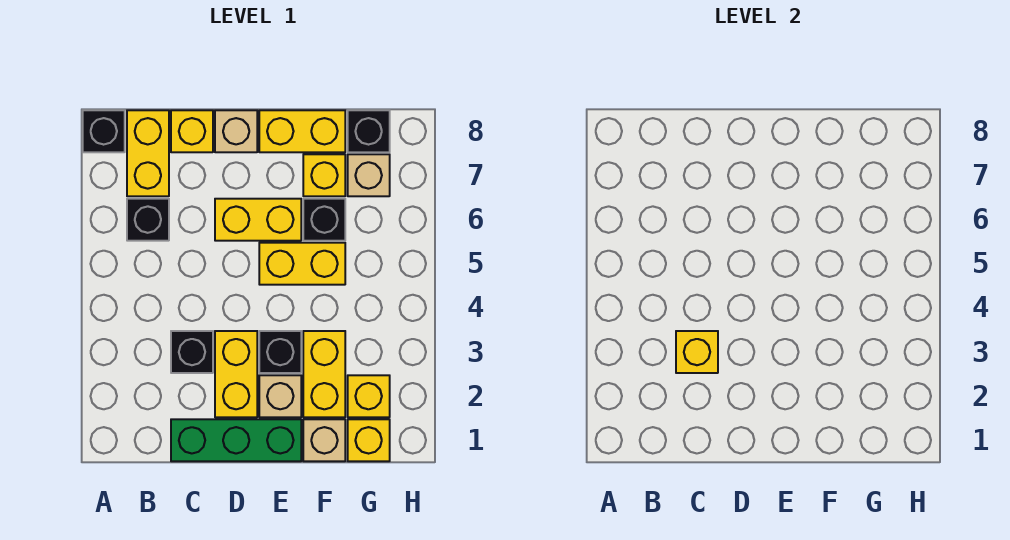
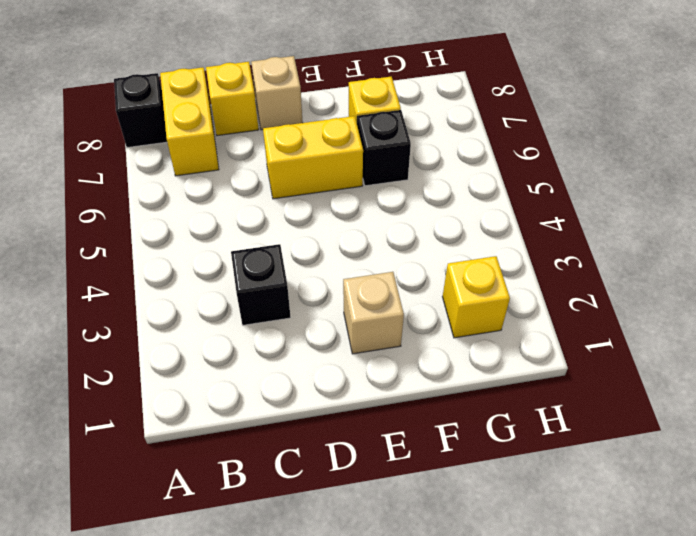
none -> black brick B6 level 1
none -> green brick C1:E1 level 1
none -> yellow brick D2:D3 level 1

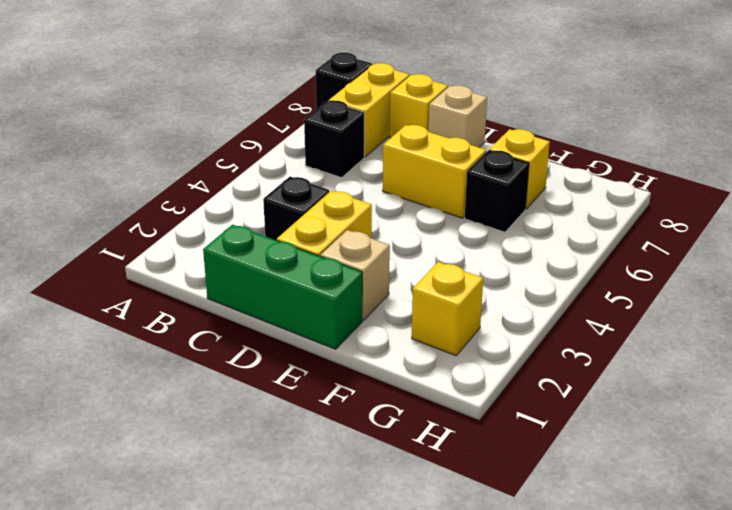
none -> black brick E3 level 1
none -> yellow brick E5:F5 level 1
none -> yellow brick E8:F8 level 1

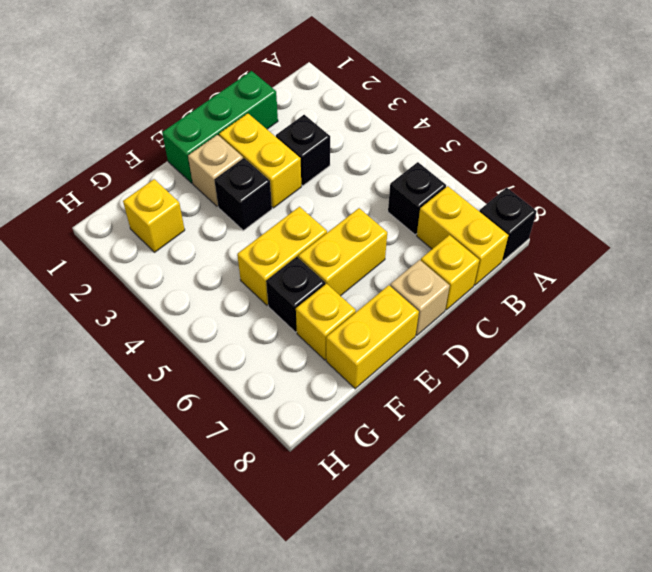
none -> tan brick F1 level 1
none -> yellow brick F2:F3 level 1
none -> yellow brick G1 level 1

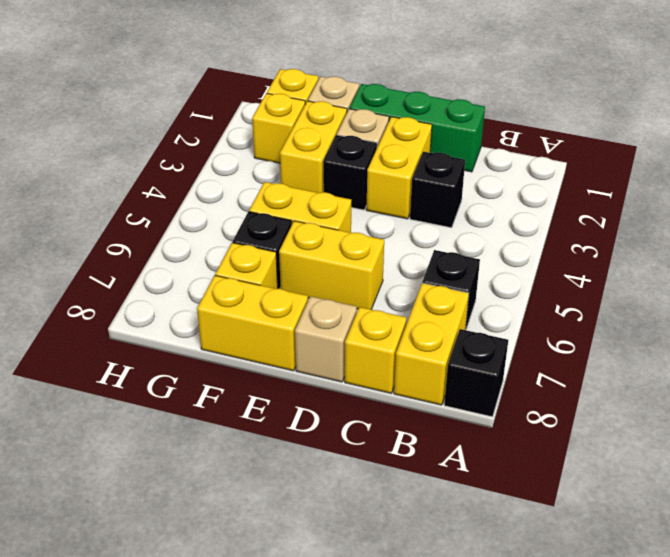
none -> tan brick G7 level 1
none -> black brick G8 level 1
none -> yellow brick C3 level 2

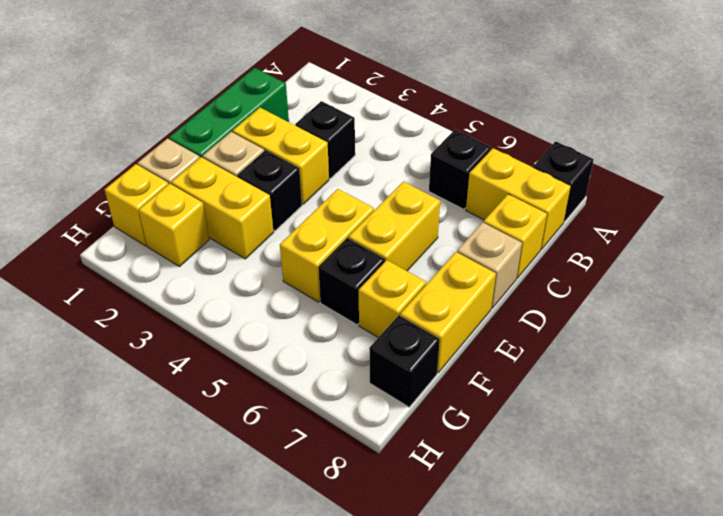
none -> tan brick G7 level 1
none -> yellow brick C3 level 2

